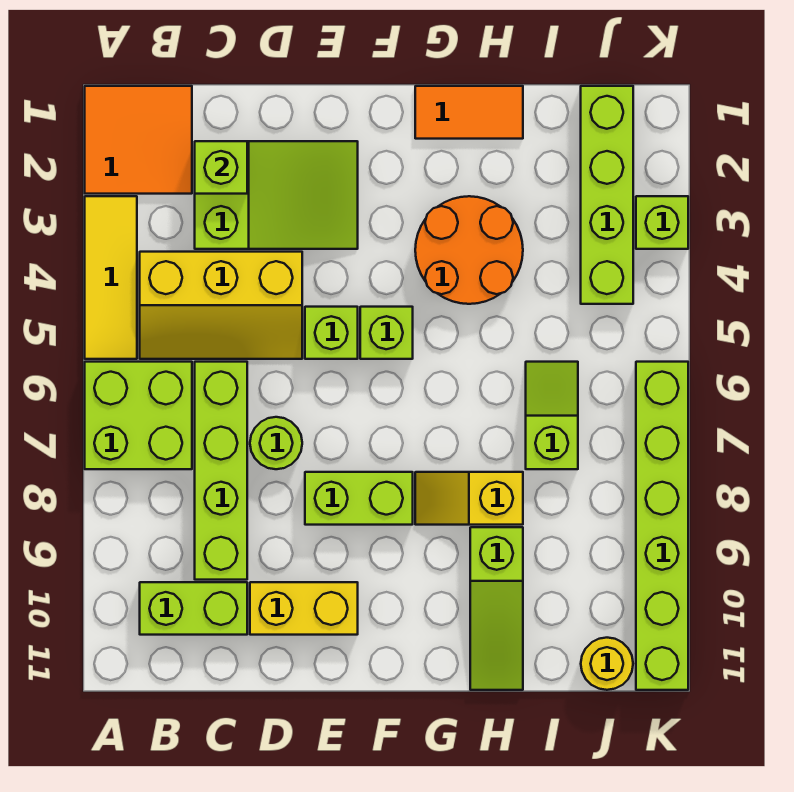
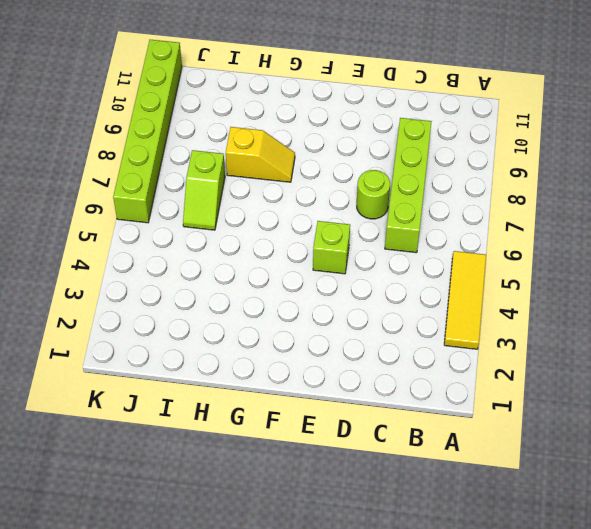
none -> orange tile A1:B2 level 1
none -> lime brick A6:B7 level 1
none -> yellow slope B4:D5 level 1 top 4

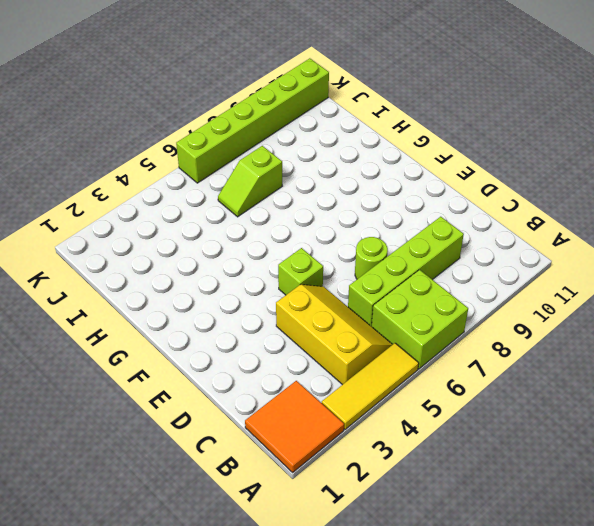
none -> lime brick B10:C10 level 1
none -> lime slope C2:E3 level 1 top C
none -> yellow brick D10:E10 level 1

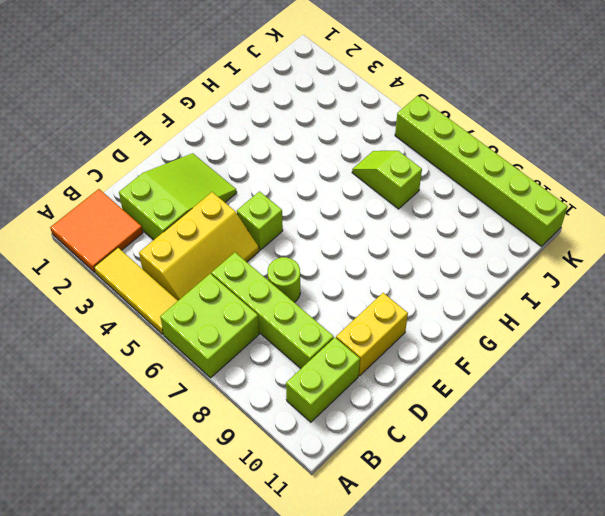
none -> lime brick E8:F8 level 1
none -> lime brick F5 level 1
none -> orange tile G1:H1 level 1

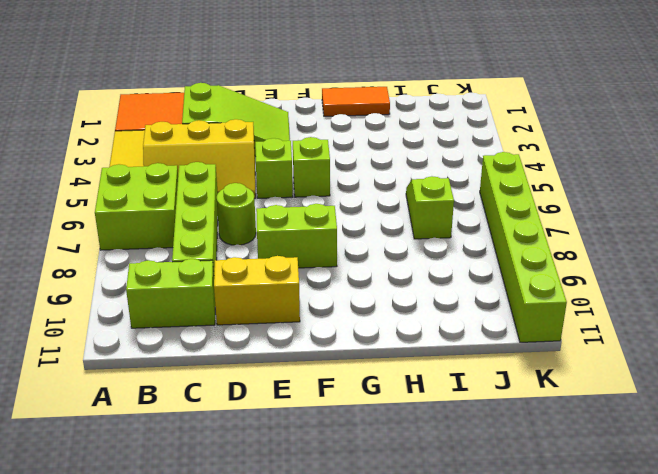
none -> orange round brick G3:H4 level 1
none -> yellow slope G8:H8 level 1 top H
none -> lime slope H9:H11 level 1 top 9

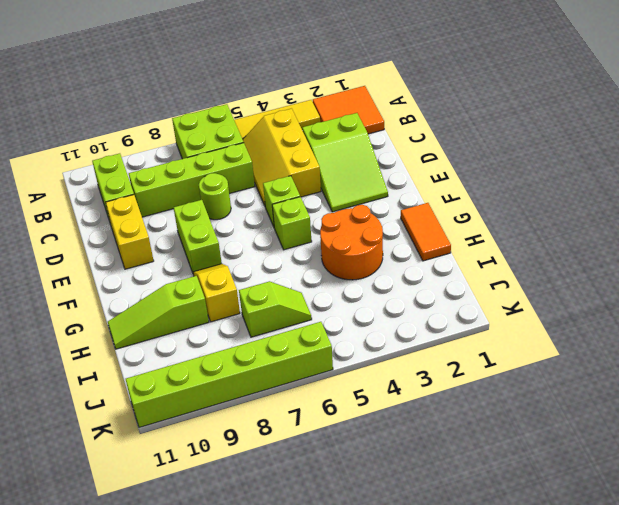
none -> lime brick J1:J4 level 1
none -> yellow round brick J11 level 1
none -> lime brick K3 level 1

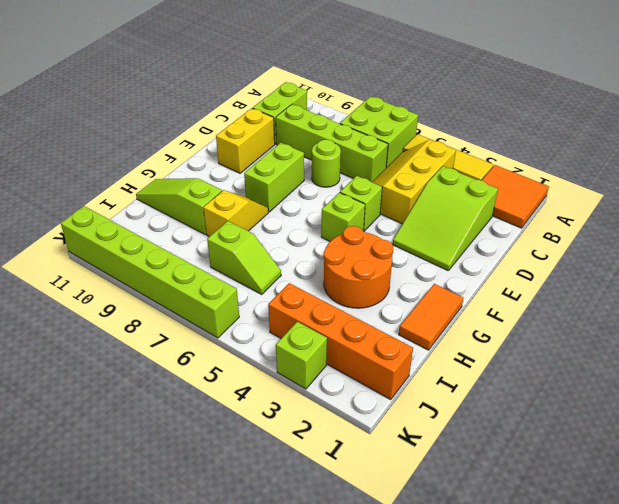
orange brick J1:J4 level 1 -> lime brick J1:J4 level 1
none -> yellow round brick J11 level 1
none -> lime brick C2 level 2

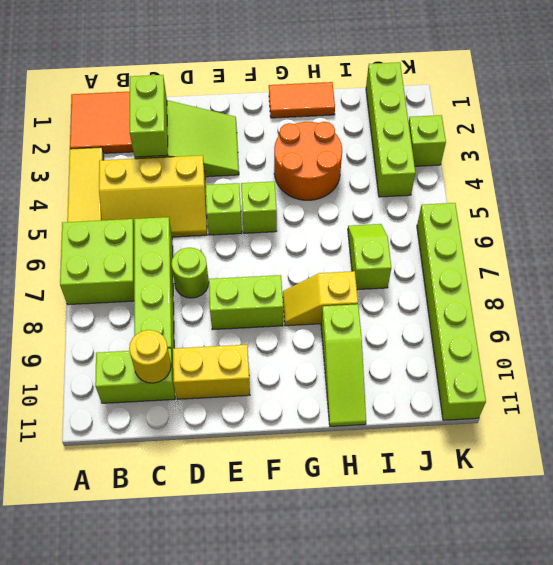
lime brick C2:C3 level 2 -> lime brick C2 level 2
yellow round brick C10 level 2 -> yellow round brick J11 level 1

